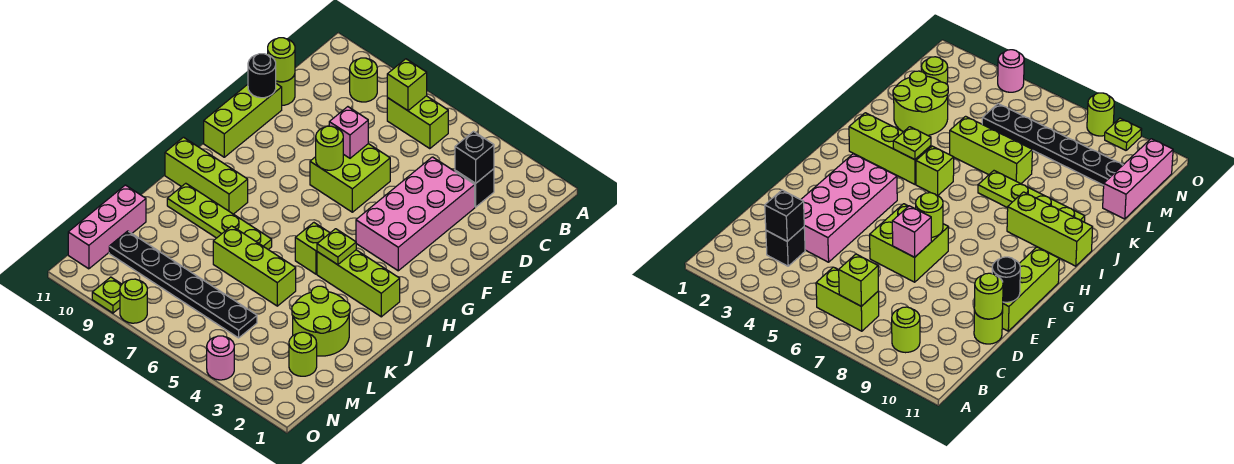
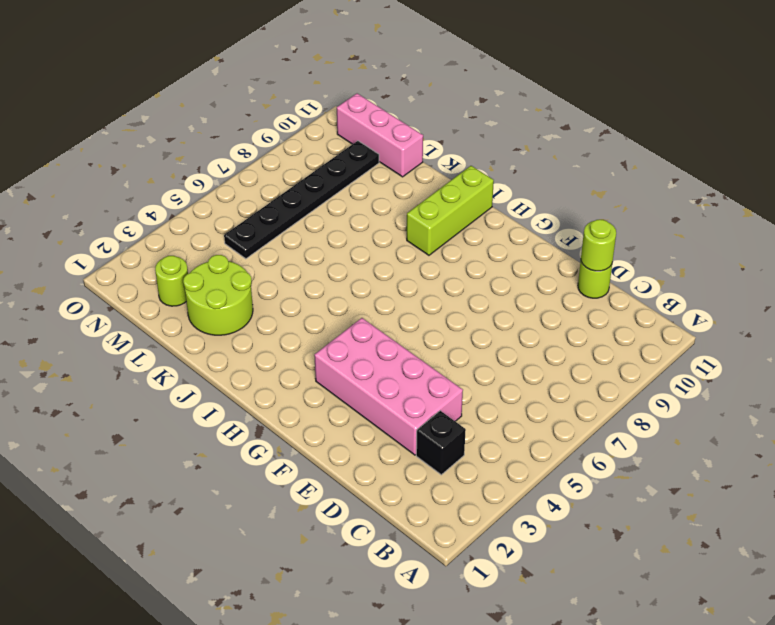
none -> lime brick B6:B7 level 1
none -> lime round brick B9 level 1
none -> lime brick E6:F7 level 1

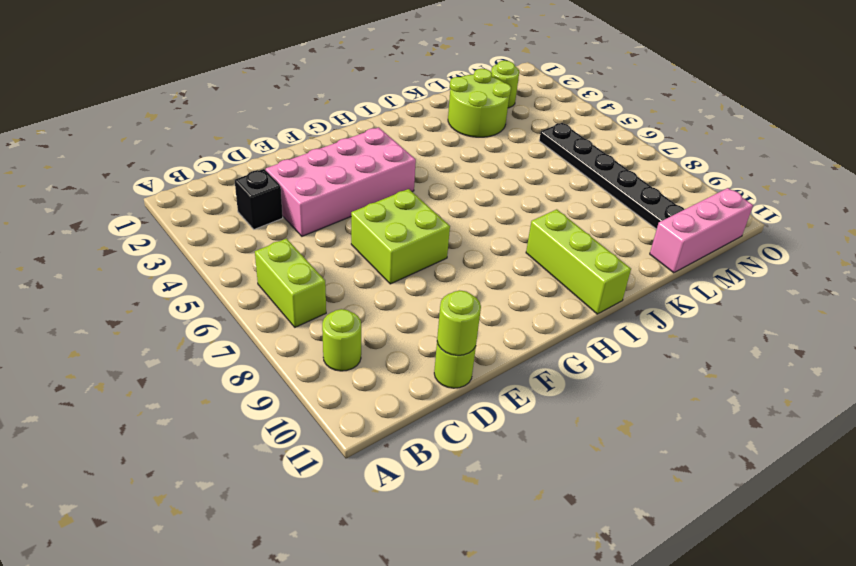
none -> lime brick E11:G11 level 1
none -> lime brick I2:I4 level 1
none -> lime brick I5 level 1

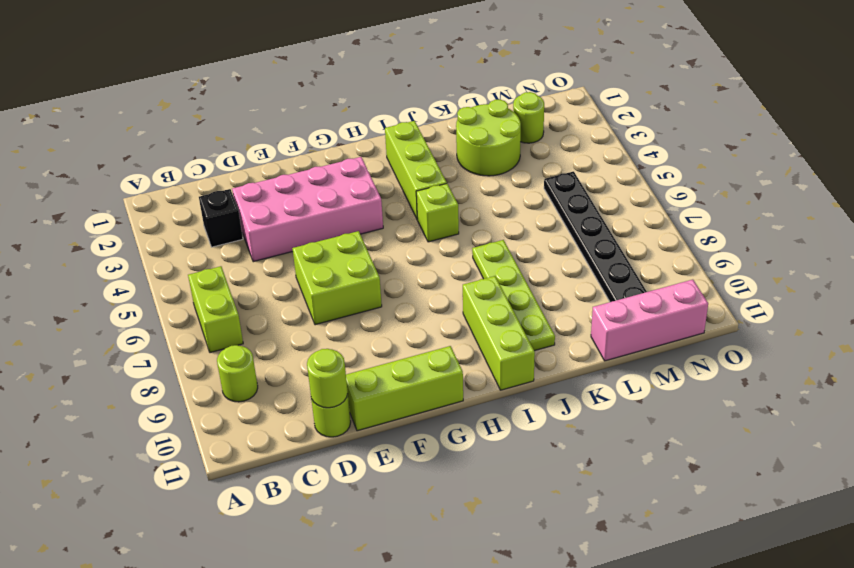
none -> lime brick K5:K7 level 1
none -> pink round brick O4 level 1
none -> lime round brick O8 level 1

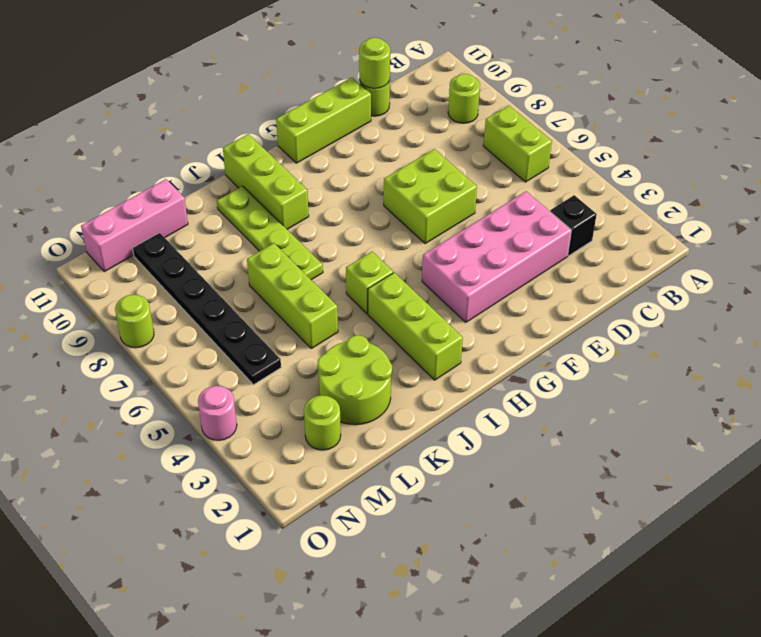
none -> lime plate O9 level 1
none -> lime brick B7 level 2
none -> black brick C3 level 2

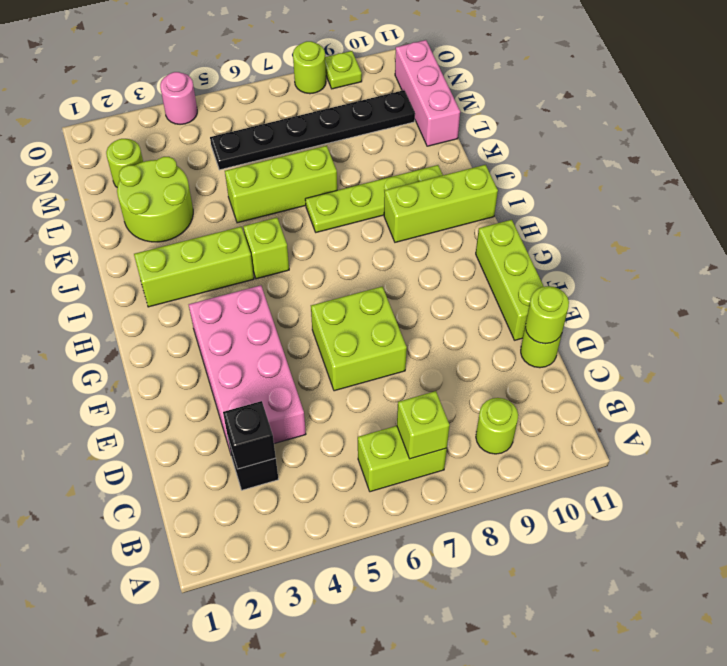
none -> pink brick E7 level 2
none -> black round brick E11 level 2
none -> lime round brick F7 level 2

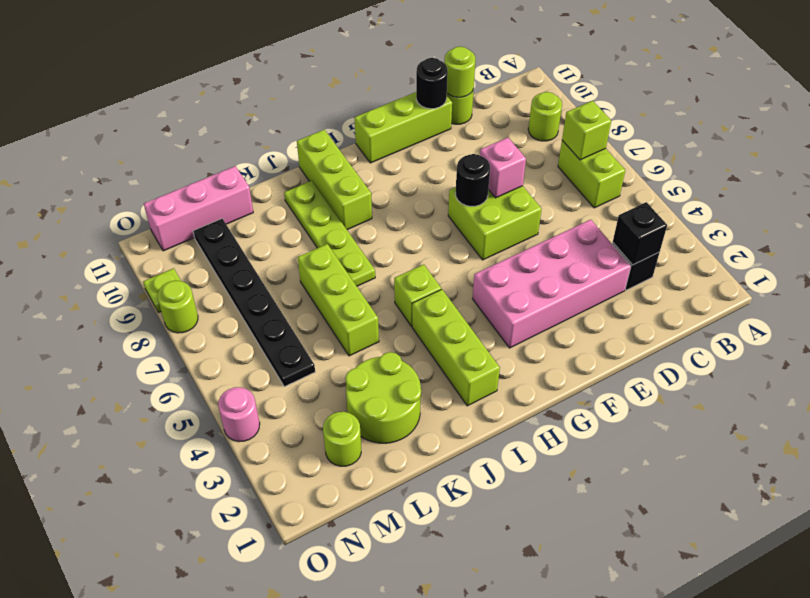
black round brick F7 level 2 -> lime round brick F7 level 2
none -> lime plate I4 level 2

